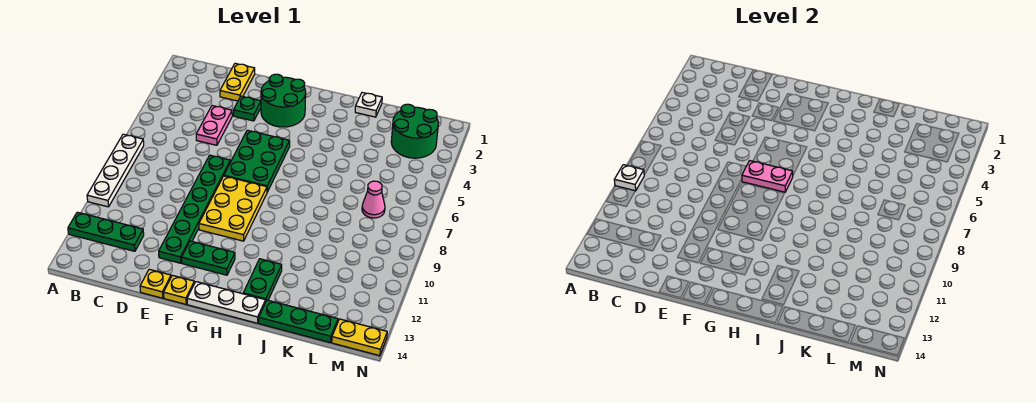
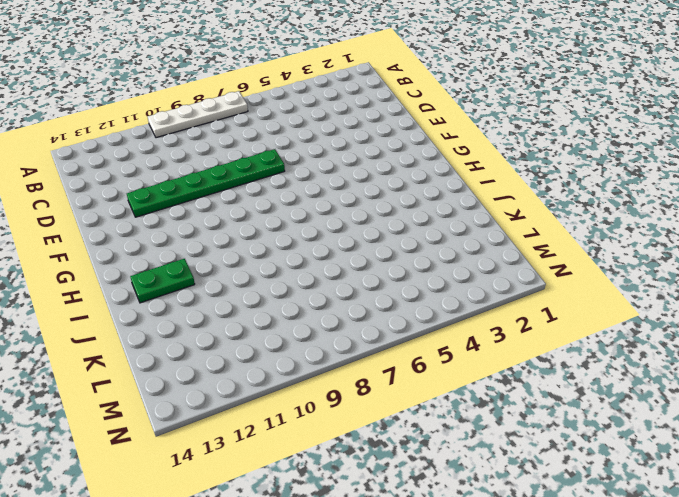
none -> green plate A12:C12 level 1
none -> yellow plate D1:D2 level 1
none -> pink plate D4:D5 level 1

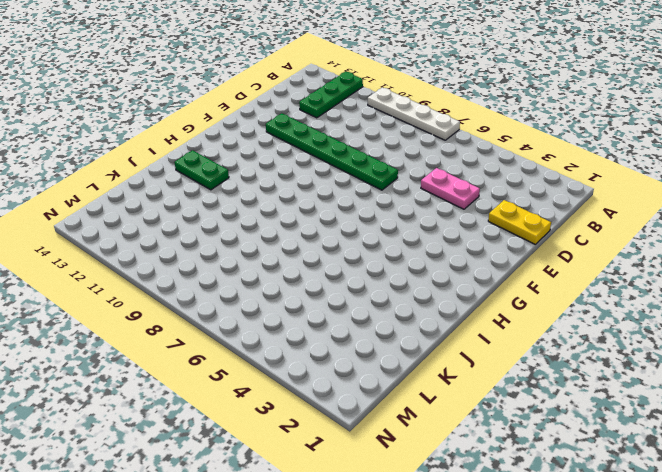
none -> green plate E3 level 1
none -> yellow plate E14 level 1
none -> green round brick F2:G3 level 1

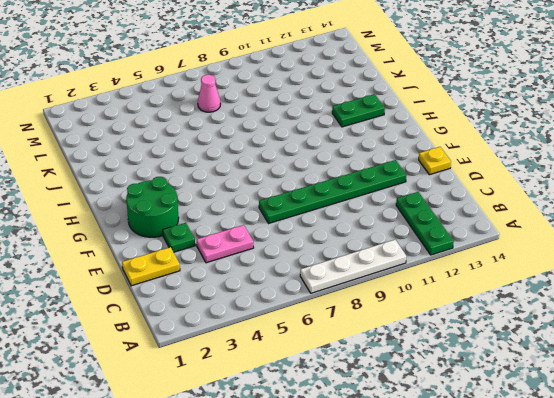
none -> green plate F5:G7 level 1
none -> yellow plate F8:G10 level 1
none -> green plate F12:G12 level 1

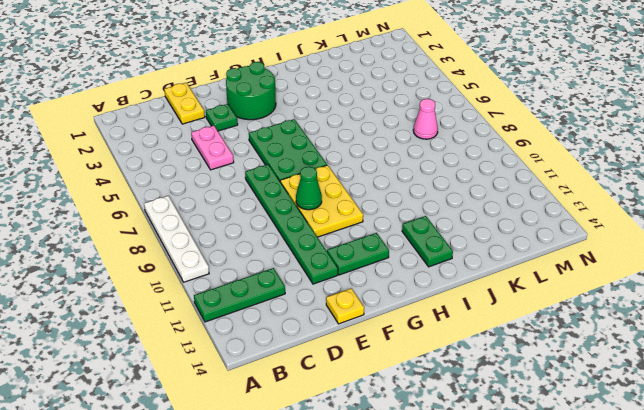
green cone F9 level 2 -> none
none -> yellow plate F14 level 1
none -> white plate G14:I14 level 1
none -> white plate J1 level 1

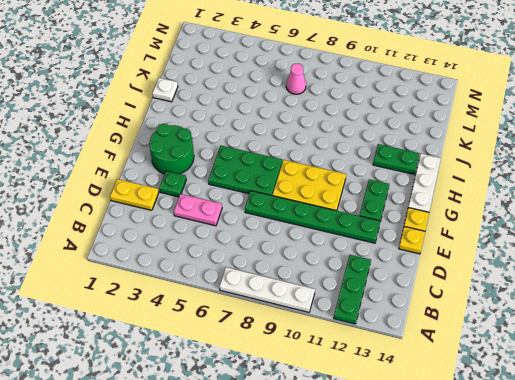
none -> green plate J14:L14 level 1
none -> green round brick L2:M3 level 1
none -> yellow plate M14:N14 level 1

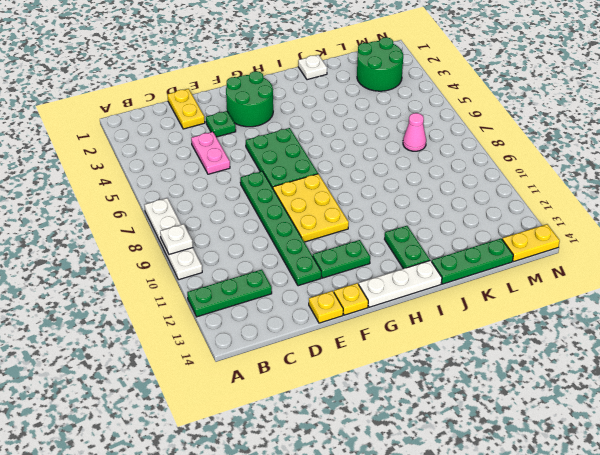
none -> pink plate F7:G7 level 2

